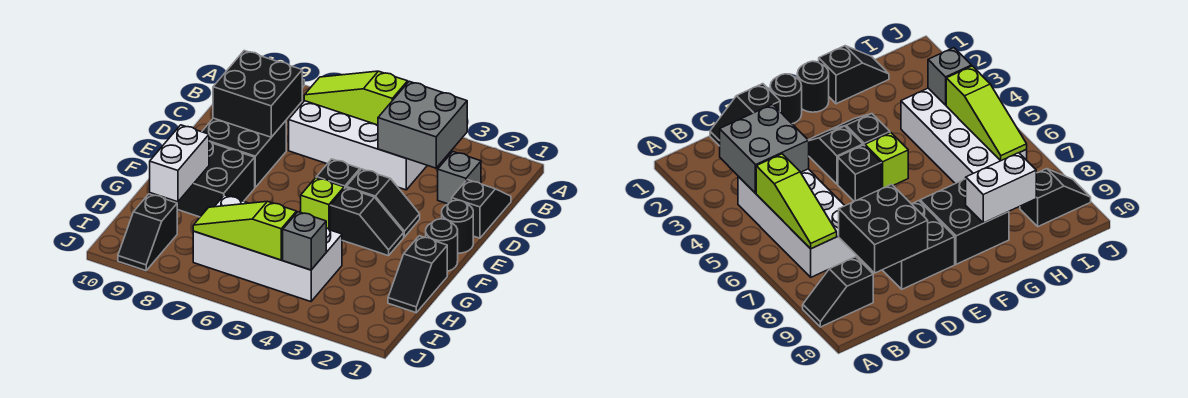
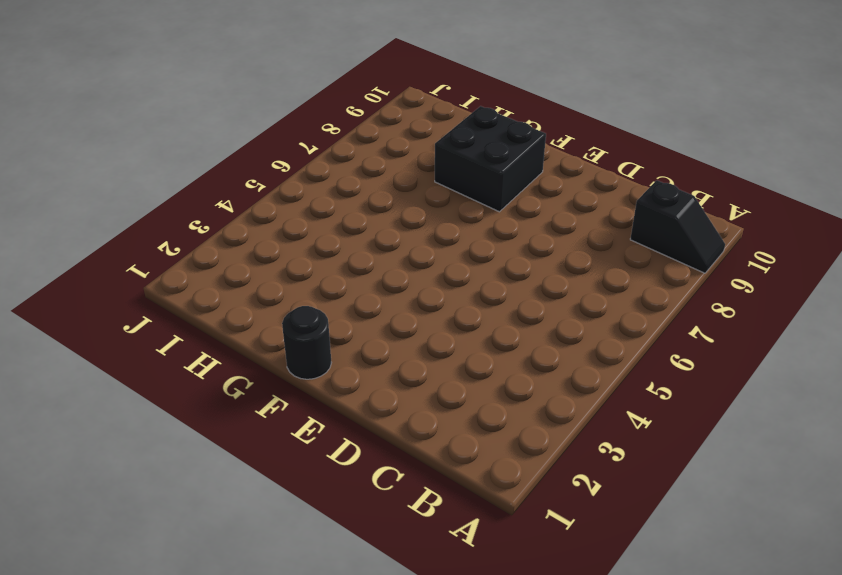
none -> white brick B4:C7 level 1
none -> black slope C1:D1 level 1 top D
none -> grey brick C2 level 1

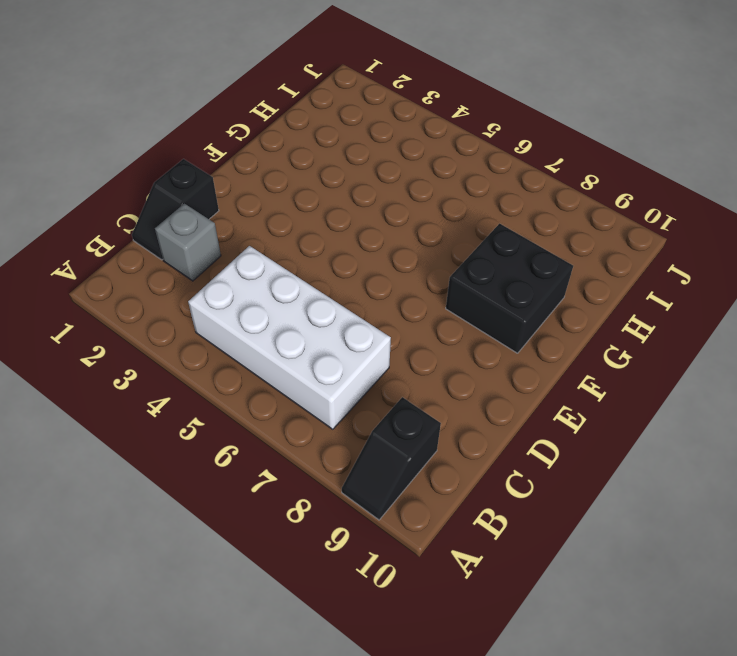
none -> black brick D8:E9 level 1
none -> black round brick E1 level 1
none -> black slope E3:E4 level 1 top 4

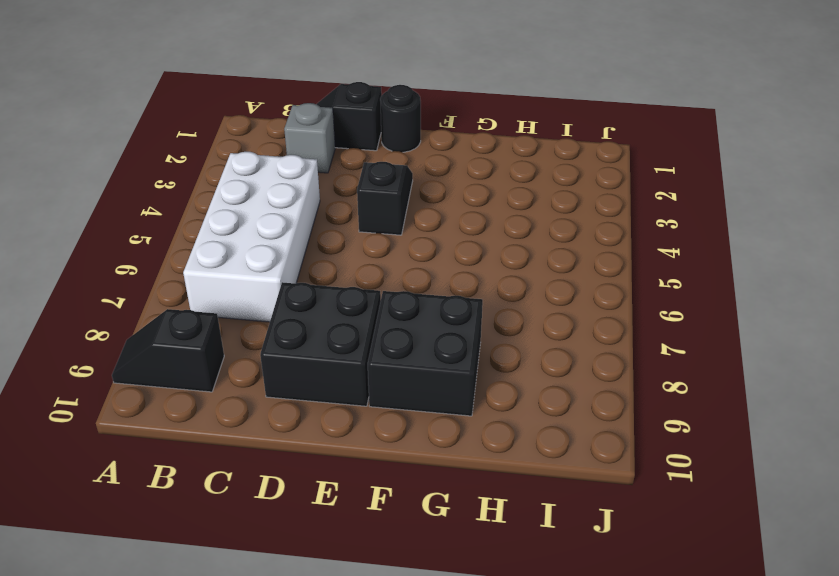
none -> black brick E5 level 1
none -> black round brick F1 level 1
none -> black slope F3:F4 level 1 top 4

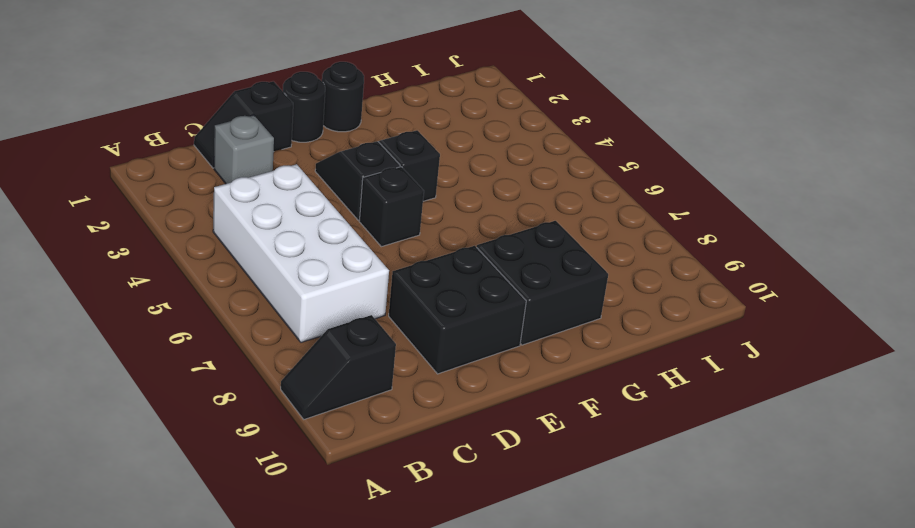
none -> lime brick F5 level 1
none -> black slope G1:H1 level 1 top G
none -> white brick H4:I7 level 1

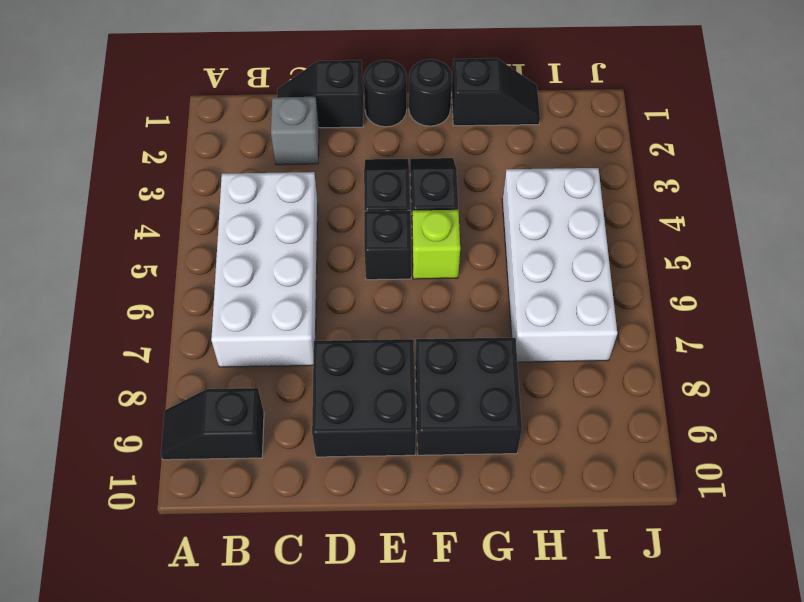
none -> black slope I9:J9 level 1 top I
none -> grey brick B3:C4 level 2
none -> lime slope B5:B7 level 2 top 5

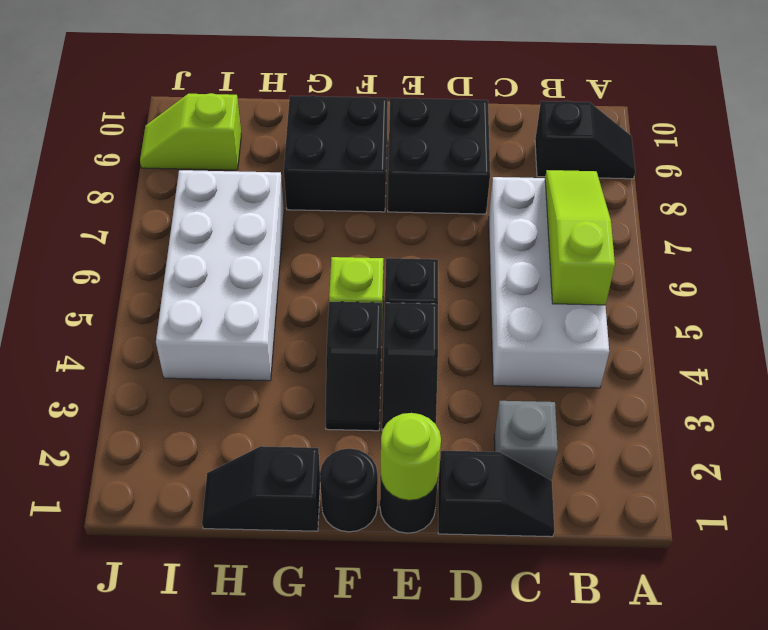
lime round brick E1 level 2 -> none
lime slope I9:J9 level 1 top I -> black slope I9:J9 level 1 top I
none -> grey brick B3:C4 level 2
none -> black brick C8:D9 level 2
none -> white brick G9:H9 level 2

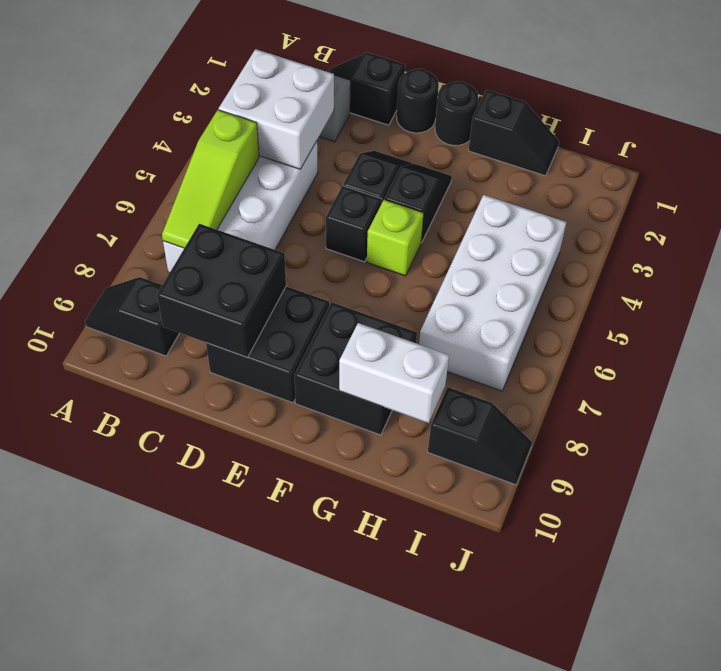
white brick B3:C4 level 2 -> grey brick B3:C4 level 2
none -> grey brick I4 level 2
none -> lime slope I5:I7 level 2 top 5

